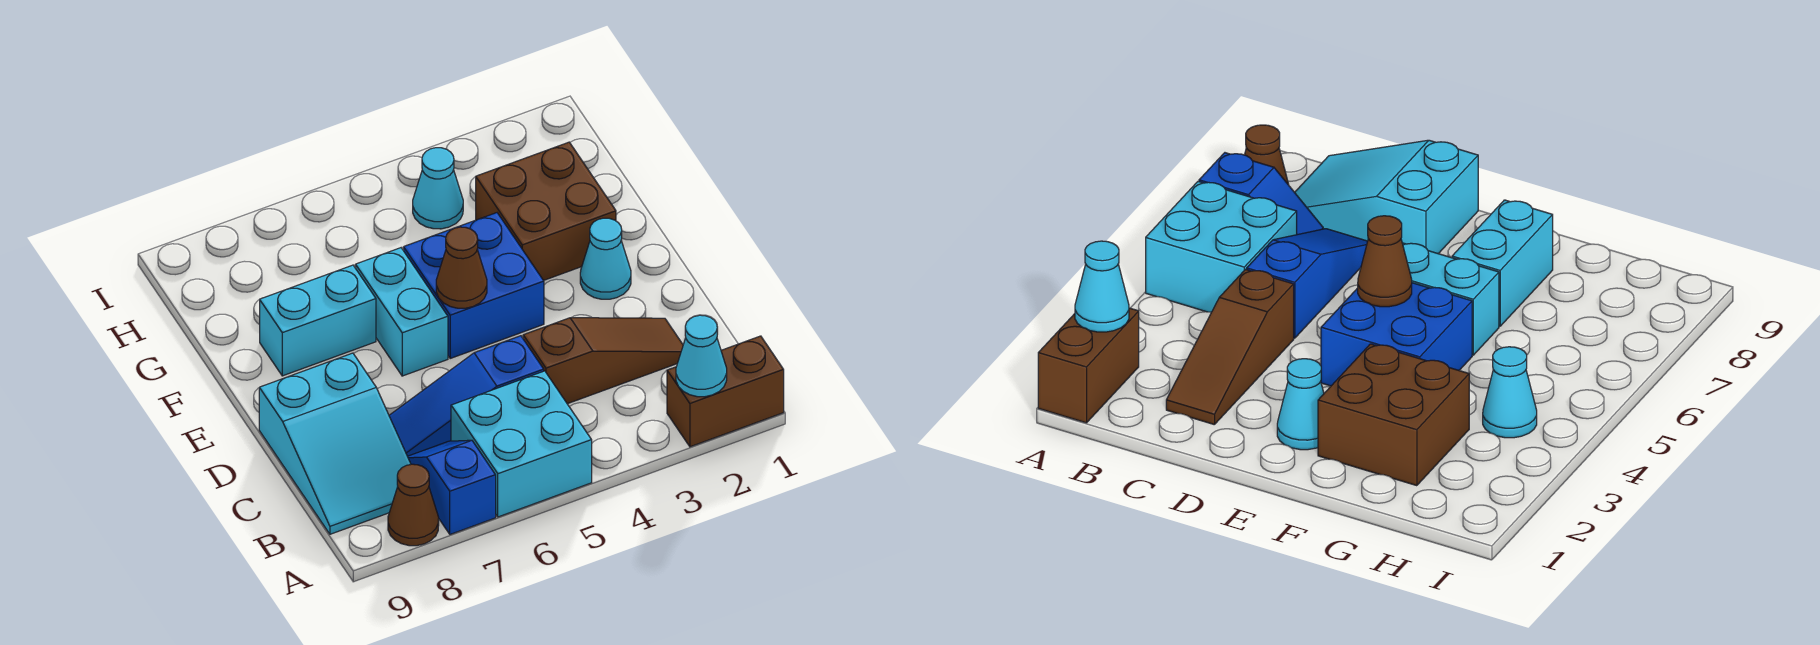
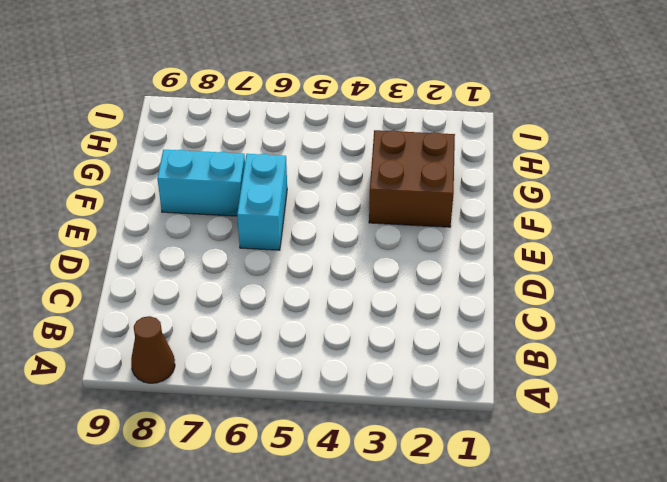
none -> brown brick A1:A2 level 1
none -> cyan brick A5:B6 level 1
none -> blue slope A7:B7 level 1 top A

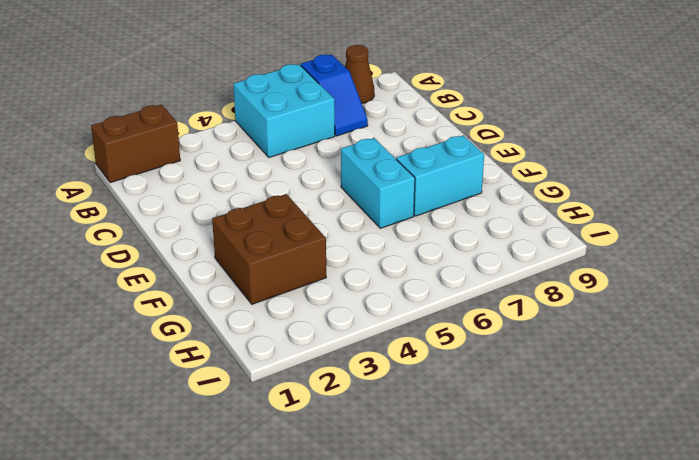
none -> cyan slope B8:D9 level 1 top D
none -> brown slope C2:C4 level 1 top 4
none -> blue slope C5:C7 level 1 top 5

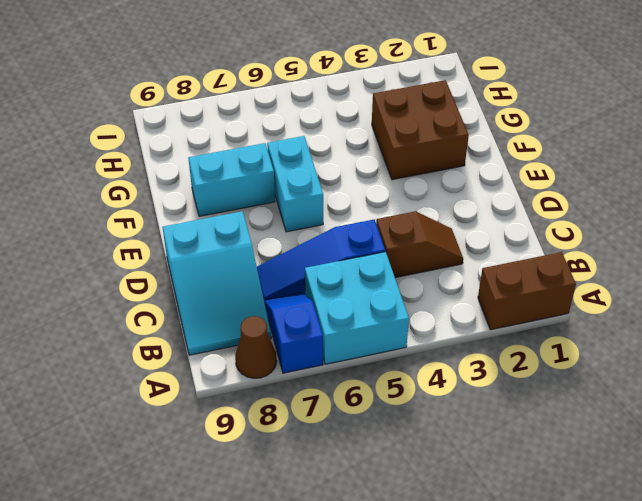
brown slope C3:C4 level 1 top 4 -> brown slope C2:C4 level 1 top 4
none -> cyan cone E2 level 1
none -> blue brick E4:F5 level 1
none -> cyan cone H4 level 1

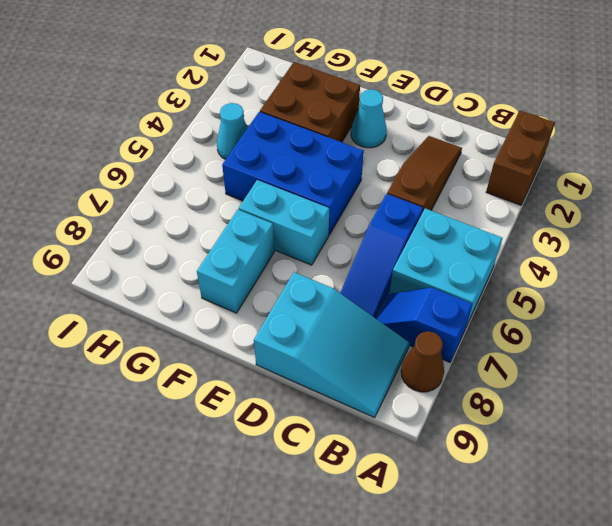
blue brick E4:G5 level 1 -> blue brick E4:F5 level 1
none -> cyan cone A2 level 2
none -> brown cone E5 level 2

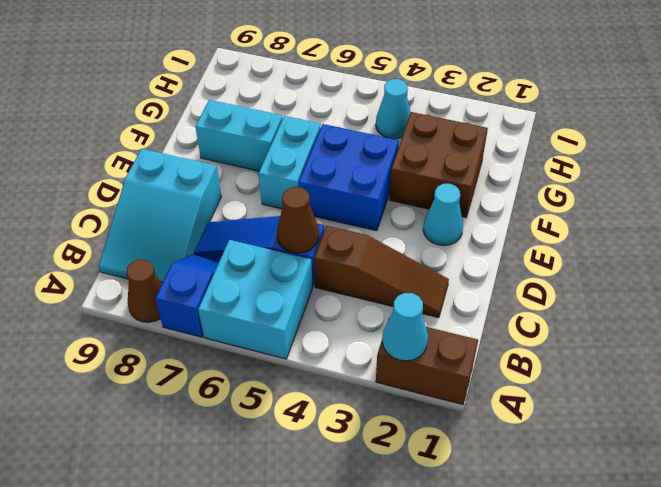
brown cone C5 level 2 -> brown cone E5 level 2

